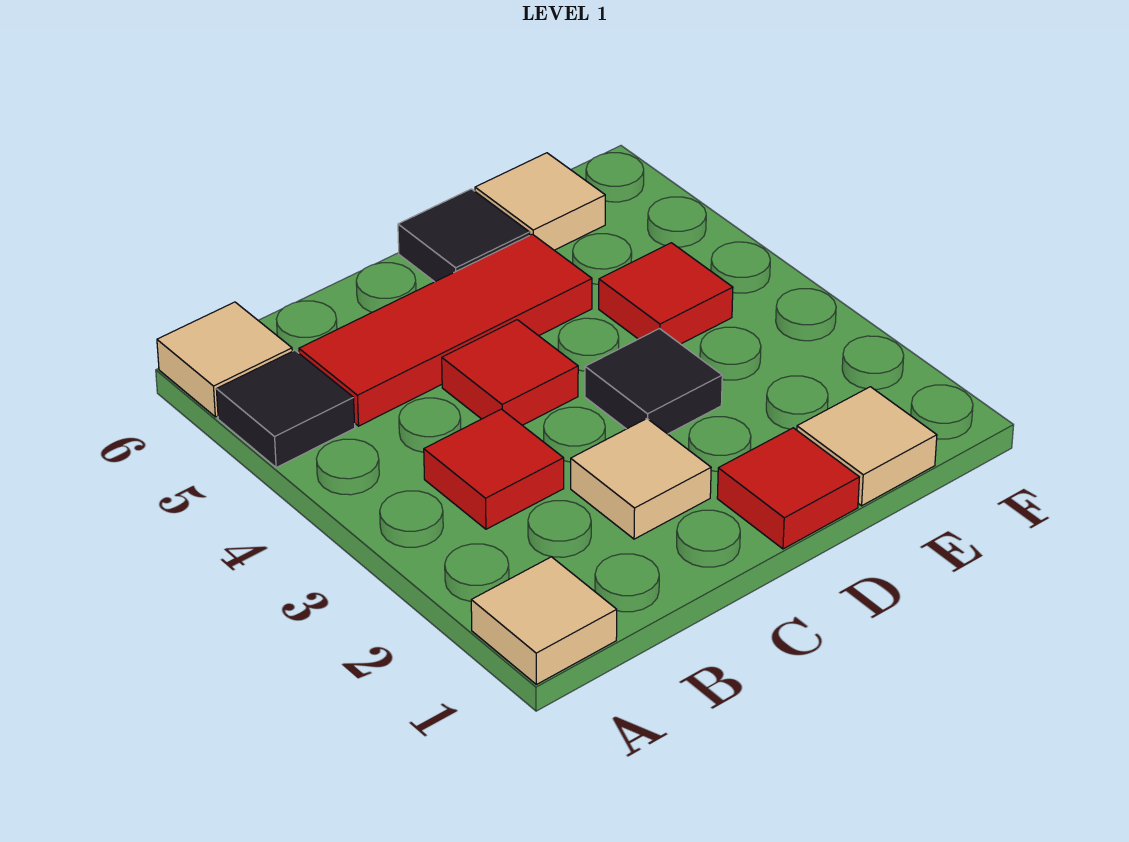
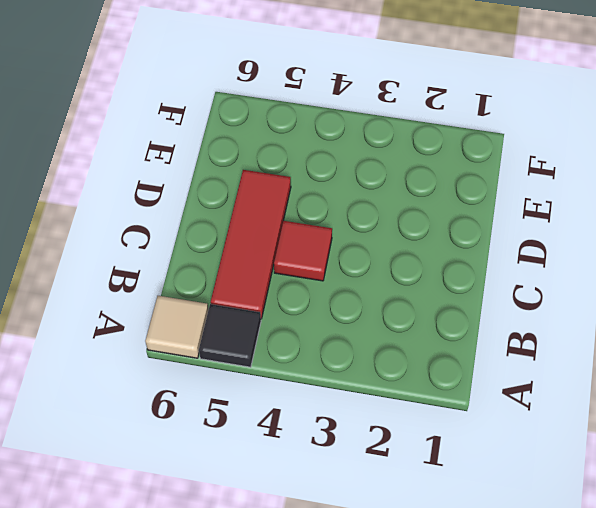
none -> tan tile A1 level 1
none -> red tile B3 level 1
none -> tan tile C2 level 1

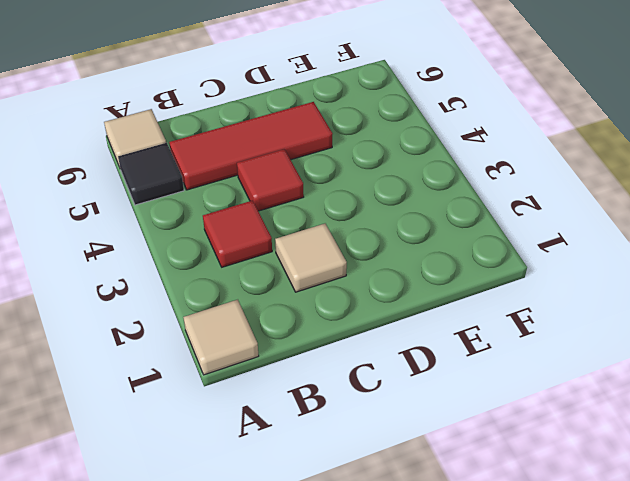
none -> red tile D1 level 1
none -> black tile D3 level 1
none -> black tile D6 level 1

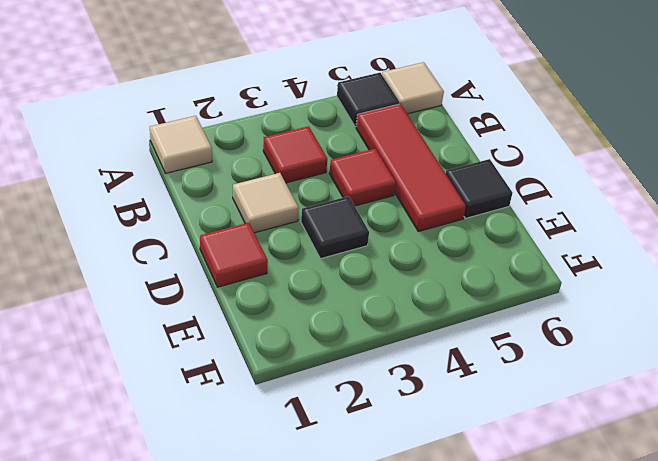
none -> tan tile E1 level 1
none -> red tile E4 level 1
none -> tan tile E6 level 1

